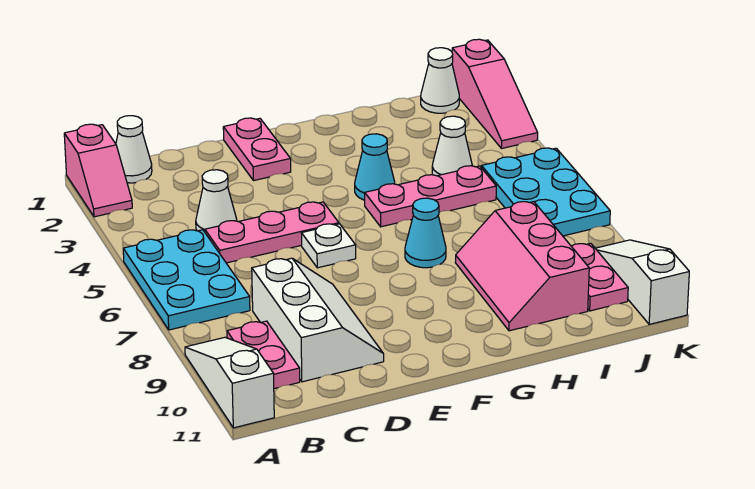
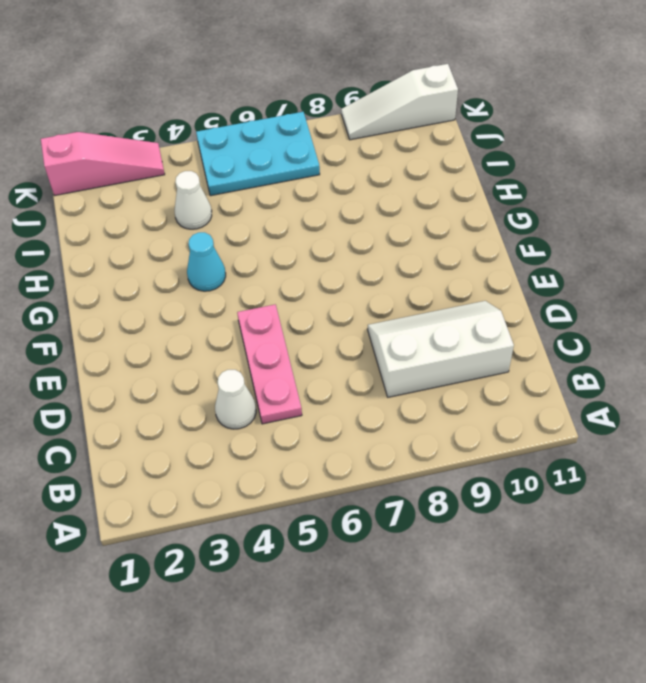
none -> pink slope A1:A2 level 1 top 1
none -> cyan plate A5:B7 level 1
none -> white slope A9:A11 level 1 top 11

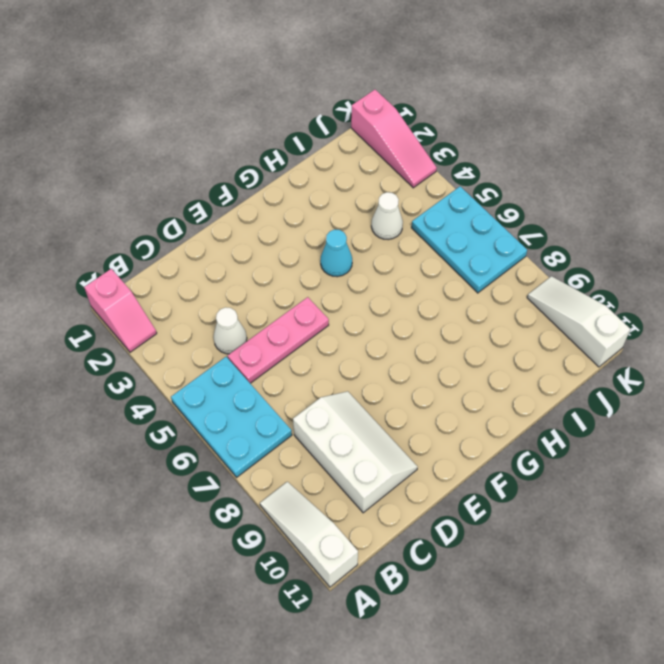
none -> white cone B1 level 1
none -> pink plate B9:B10 level 1
none -> pink plate E1:E2 level 1

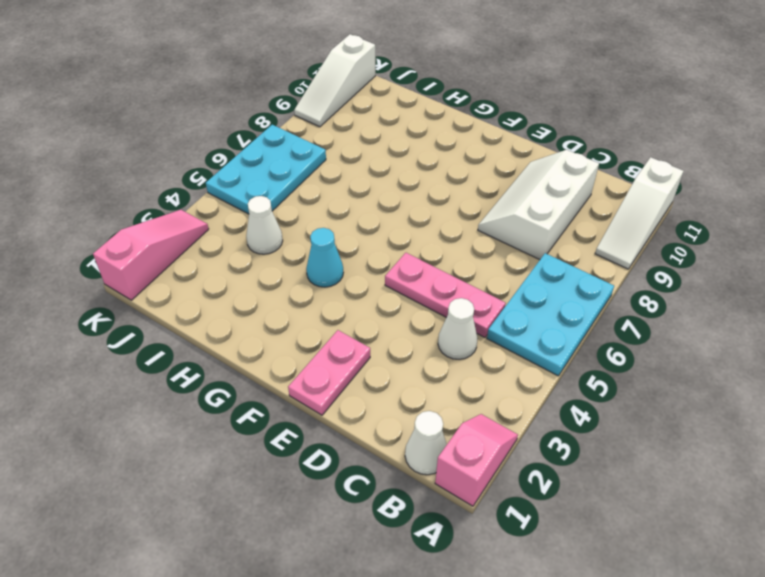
none -> pink plate B9:B10 level 1
none -> white plate E6 level 1
none -> pink plate G5:I5 level 1

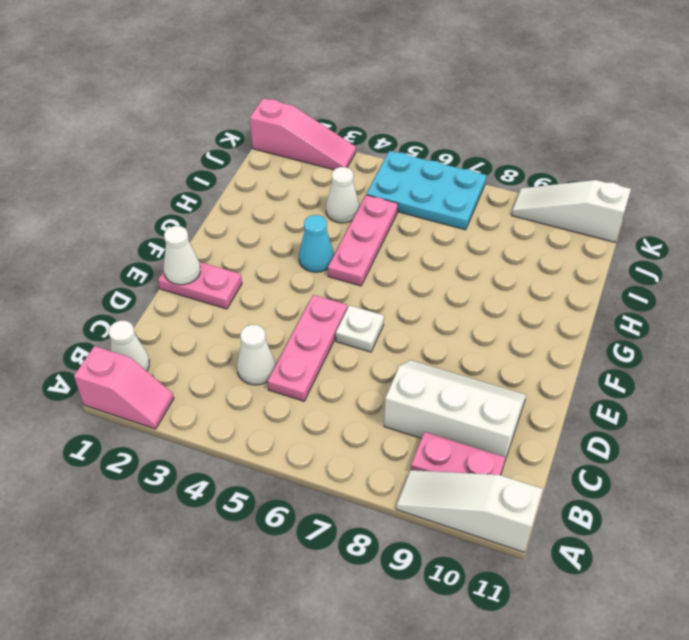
white cone E1 level 2 -> white cone J1 level 1
none -> cyan plate A5:B7 level 1
none -> cyan cone G7 level 1
none -> pink slope H8:I10 level 1 top I

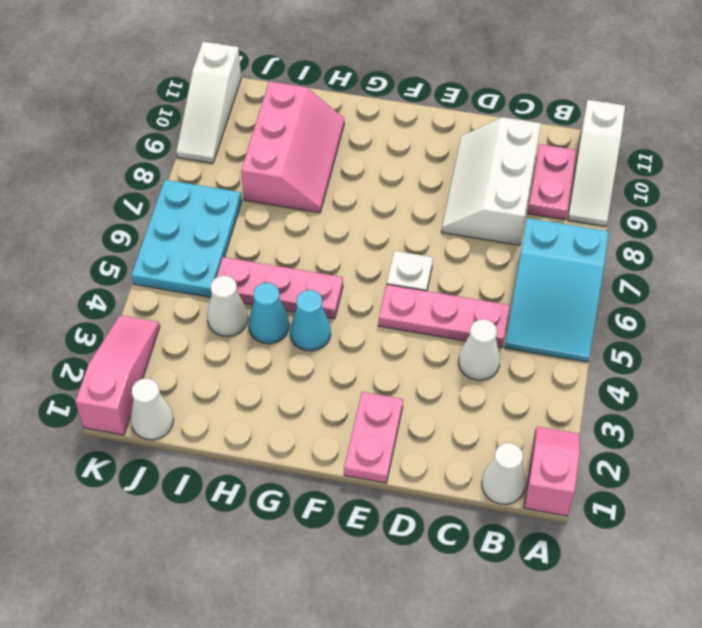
cyan slope A5:B7 level 1 top 7 -> cyan plate A5:B7 level 1
cyan cone H4 level 1 -> cyan cone G7 level 1
none -> pink plate J9:J10 level 1

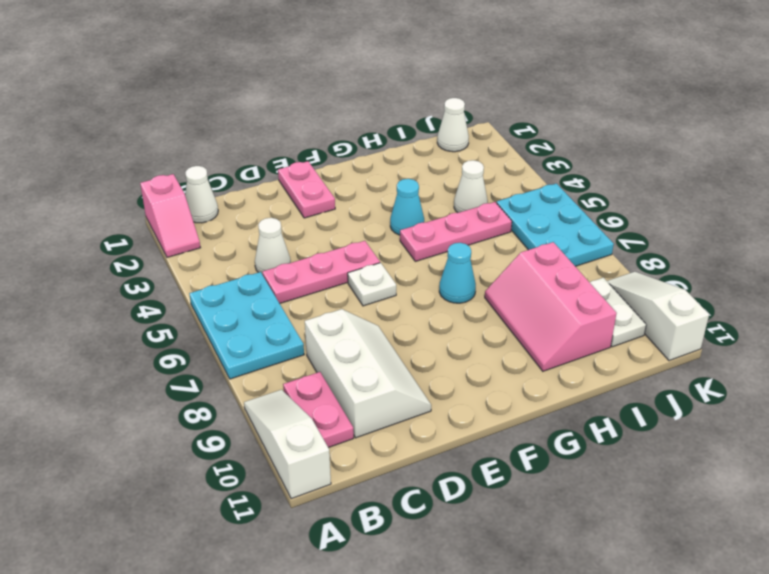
white plate J9:J10 level 1 -> pink plate J9:J10 level 1
none -> pink slope K1:K3 level 1 top 1

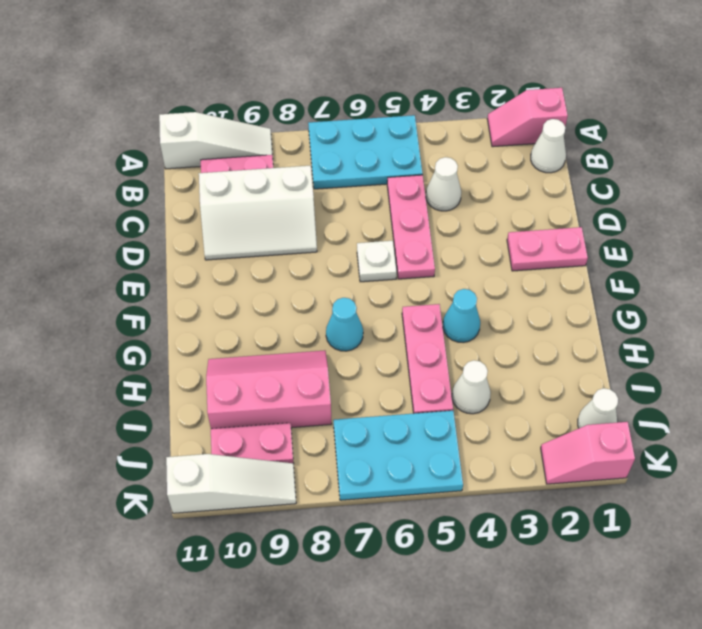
pink slope K1:K2 level 1 top 1 -> pink slope K1:K3 level 1 top 1

